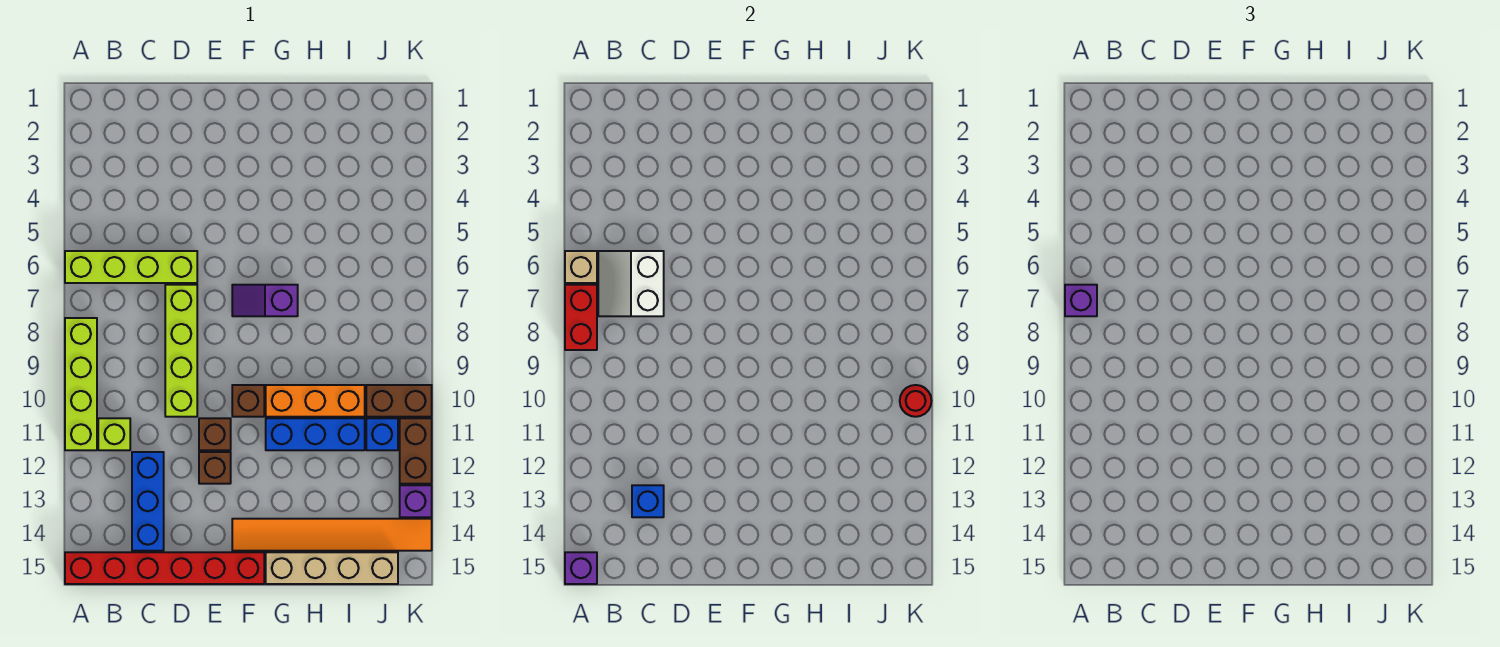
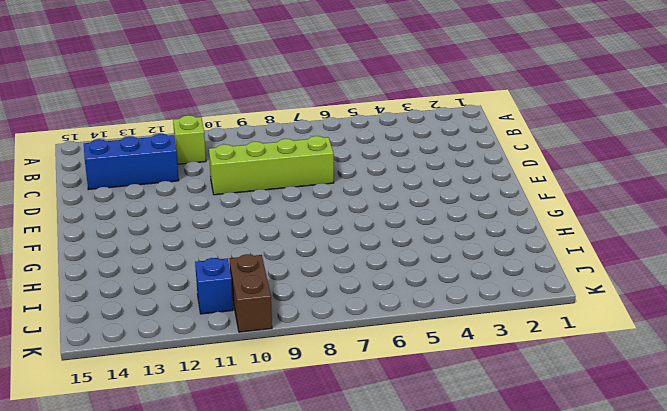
none -> lime brick A6:D6 level 1
none -> lime brick A8:A11 level 1
none -> red brick A15:F15 level 1

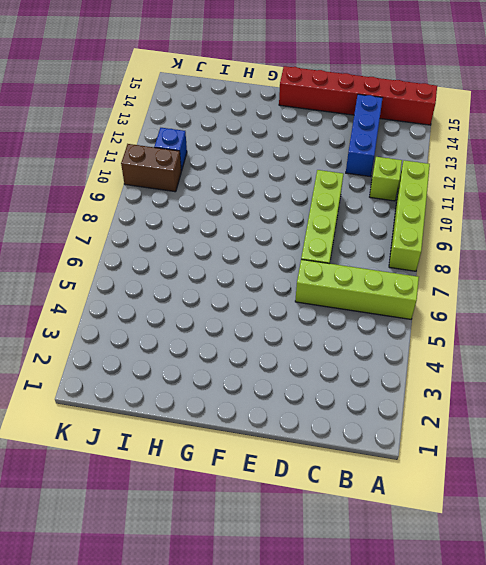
none -> brown brick E11 level 1
none -> brown brick E12 level 1
none -> purple slope F7:G7 level 1 top G

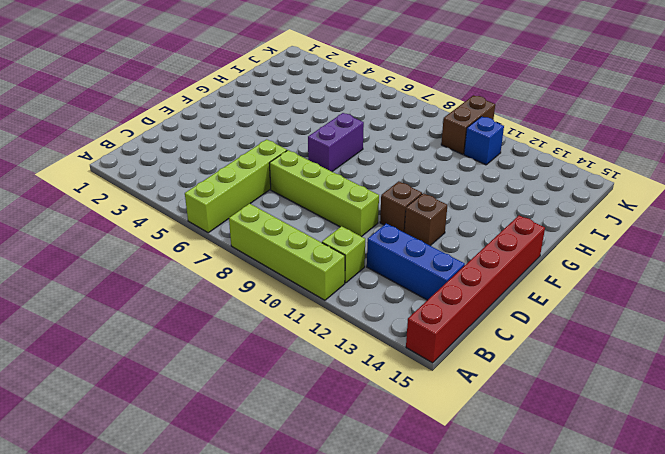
purple brick F7:G7 level 1 -> purple slope F7:G7 level 1 top G
none -> brown brick F10 level 1
none -> orange tile F14:K14 level 1
none -> orange brick G10:I10 level 1

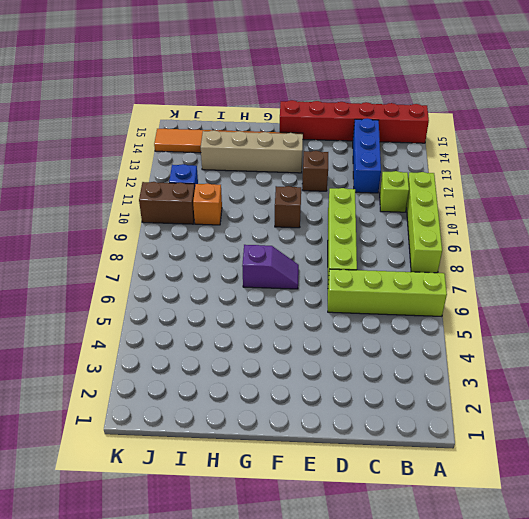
tan brick F13:I13 level 1 -> tan brick G15:J15 level 1
orange brick I10 level 1 -> orange brick G10:I10 level 1
none -> brown brick E11 level 1
none -> blue brick G11:I11 level 1
none -> brown brick K11:K12 level 1

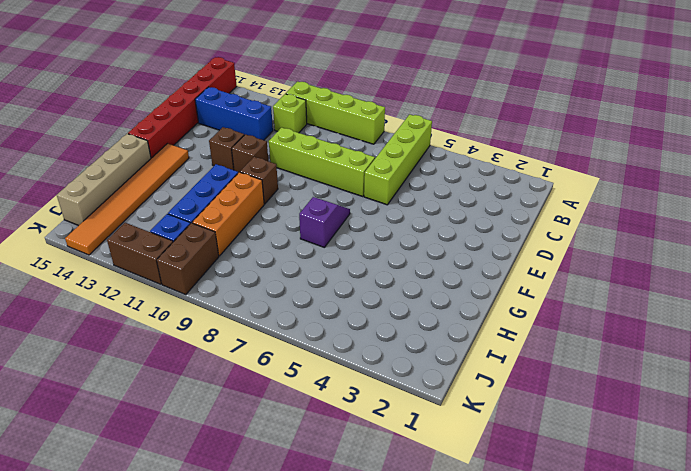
none -> purple brick K13 level 1
none -> tan brick A6 level 2
none -> red brick A7:A8 level 2

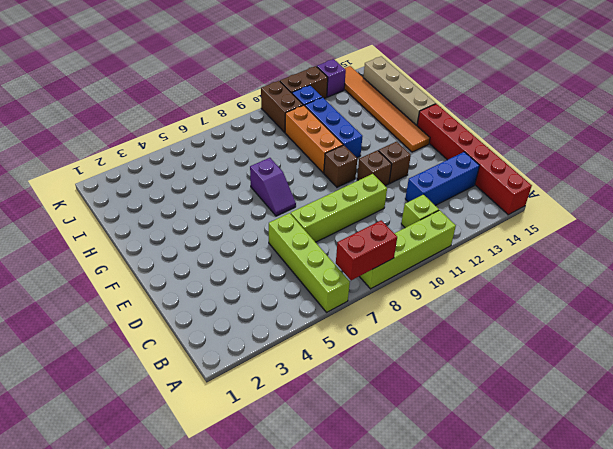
none -> tan brick A6 level 2
none -> purple brick A15 level 2
none -> white slope B6:C7 level 2 top C

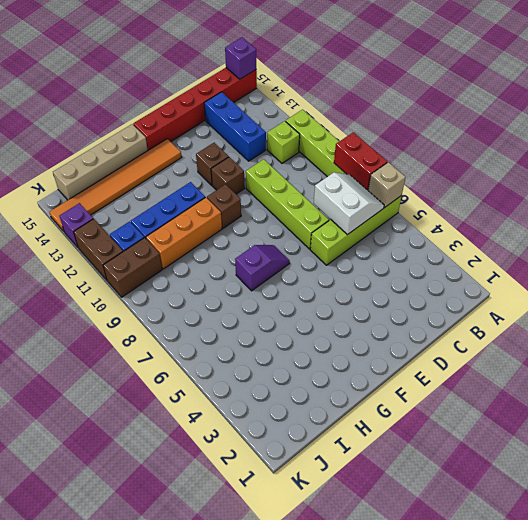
none -> blue brick C13 level 2
none -> red round brick K10 level 2
none -> purple brick A7 level 3

